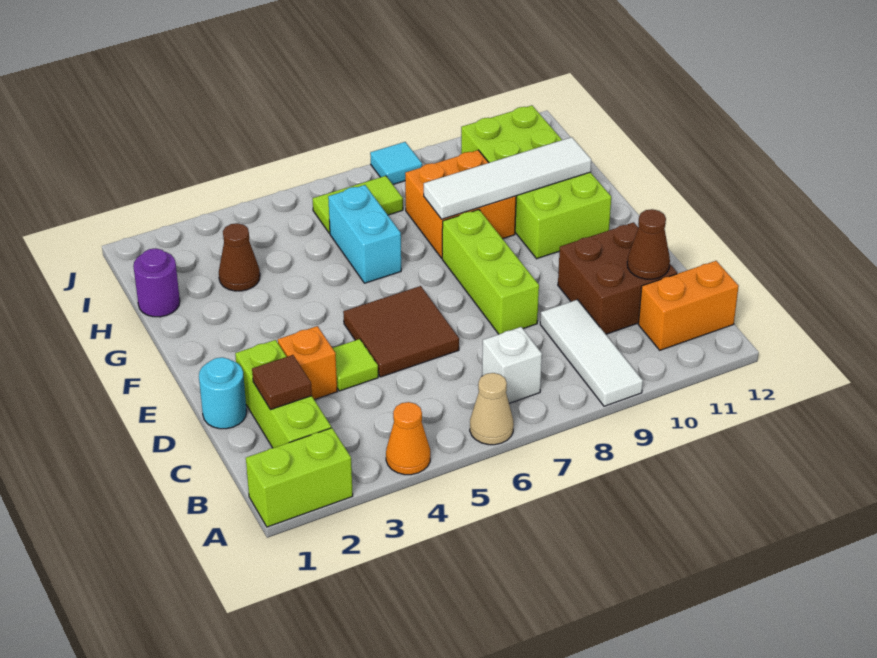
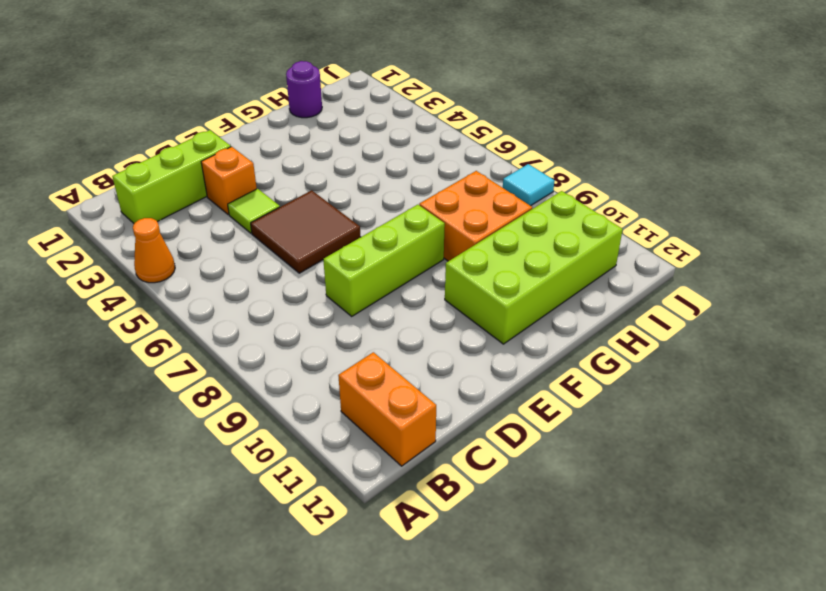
none -> lime brick A1:A2 level 1
none -> tan cone A6 level 1
none -> white tile A9:C9 level 1

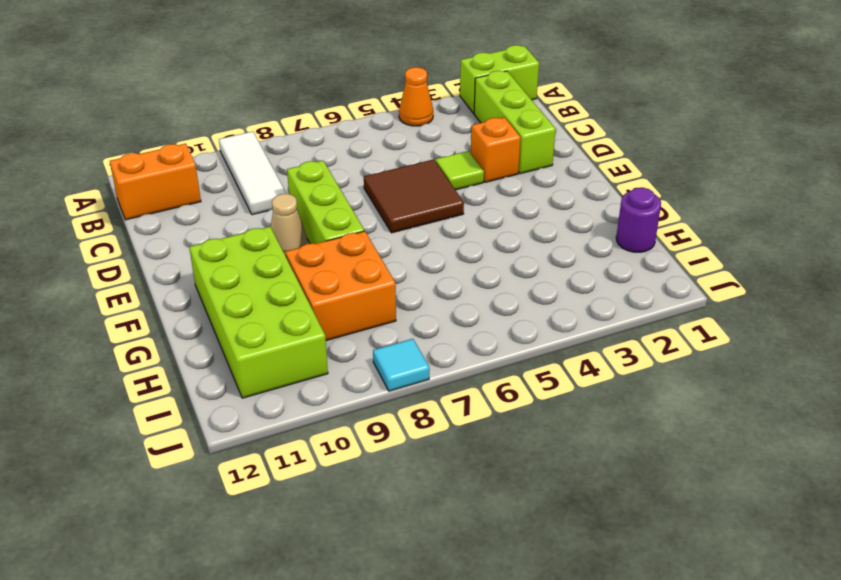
tan cone E9 level 1 -> tan cone A6 level 1
none -> white brick B7 level 1
none -> brown brick C10:D11 level 1
none -> cyan round brick D1 level 1

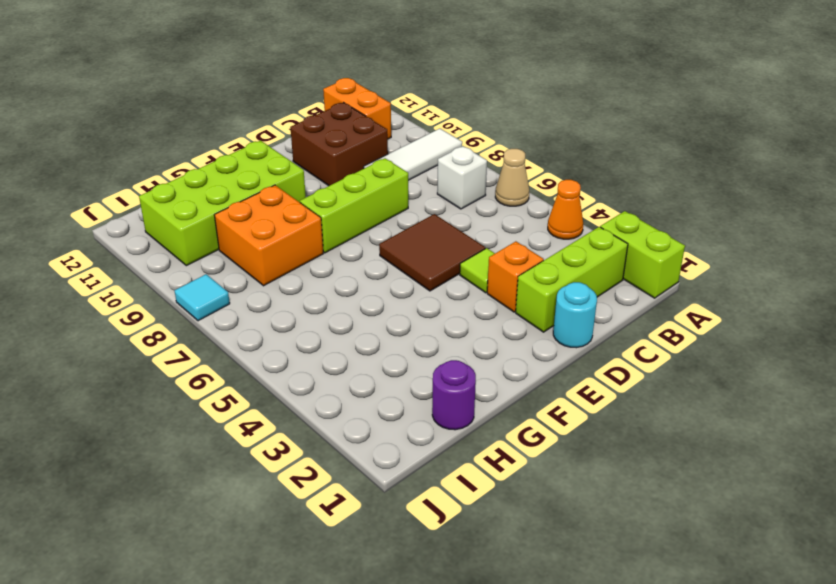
none -> cyan brick G6:H6 level 1
none -> brown cone H3 level 1
none -> lime tile I6:I7 level 1

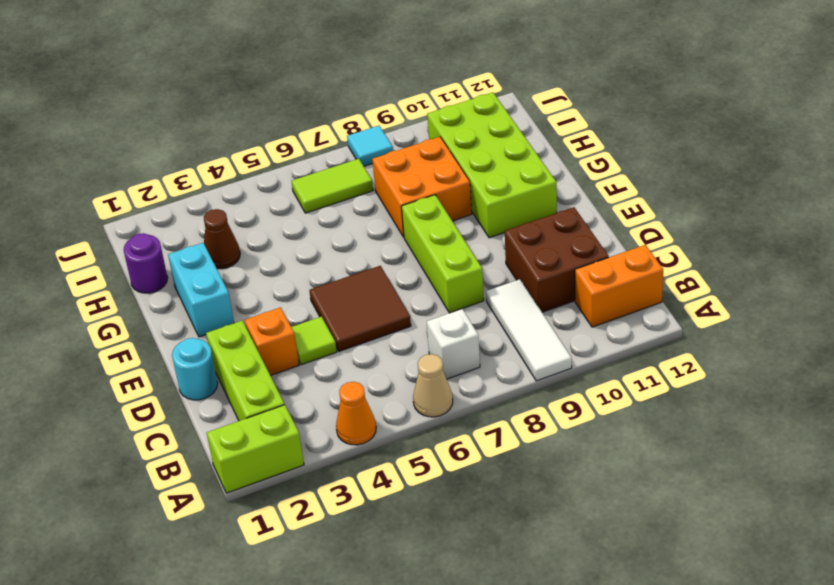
cyan brick F2:G2 level 1 -> cyan brick G6:H6 level 1
none -> brown tile C2 level 2
none -> brown cone C11 level 2
none -> white tile G8:G11 level 2

